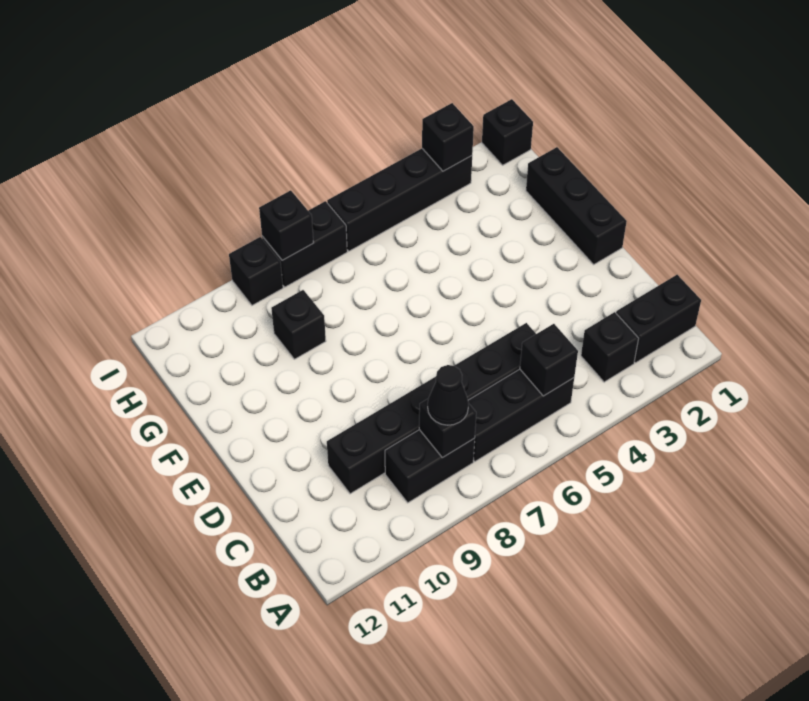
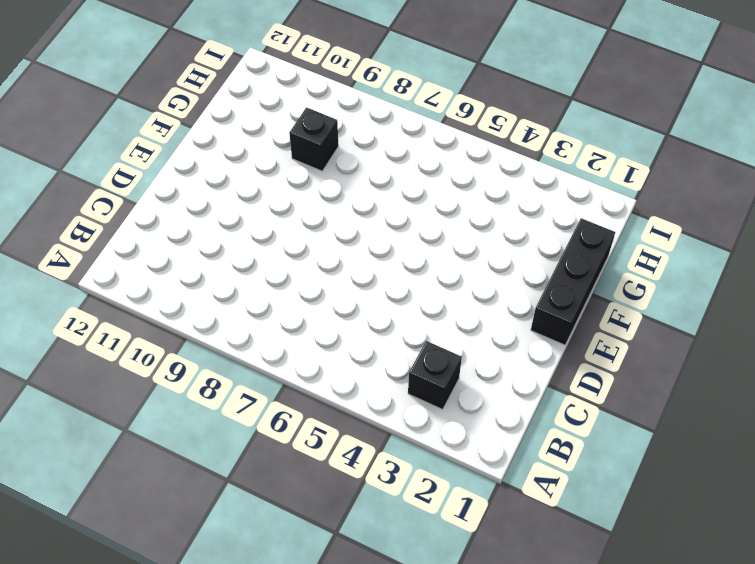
none -> black brick B1:B2 level 1
none -> black brick B5:B7 level 1
none -> black brick B8:B9 level 1

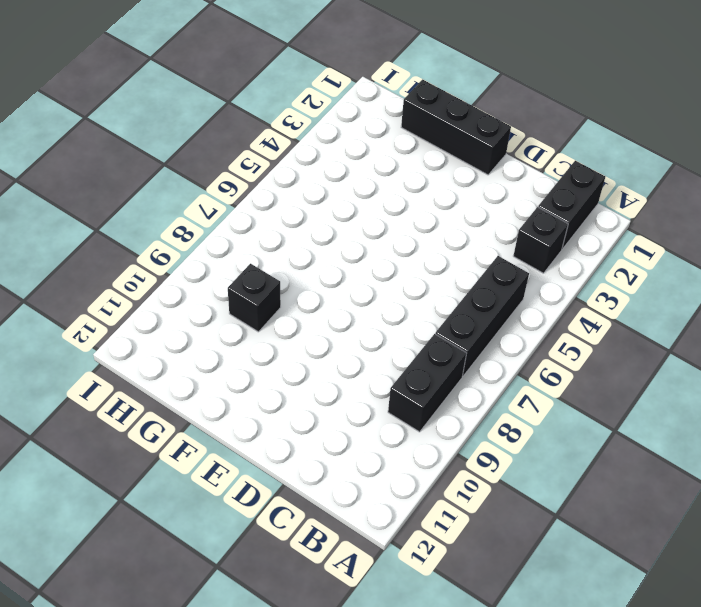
none -> black brick C5:C10 level 1
none -> black brick I1 level 1
none -> black brick I3:I6 level 1

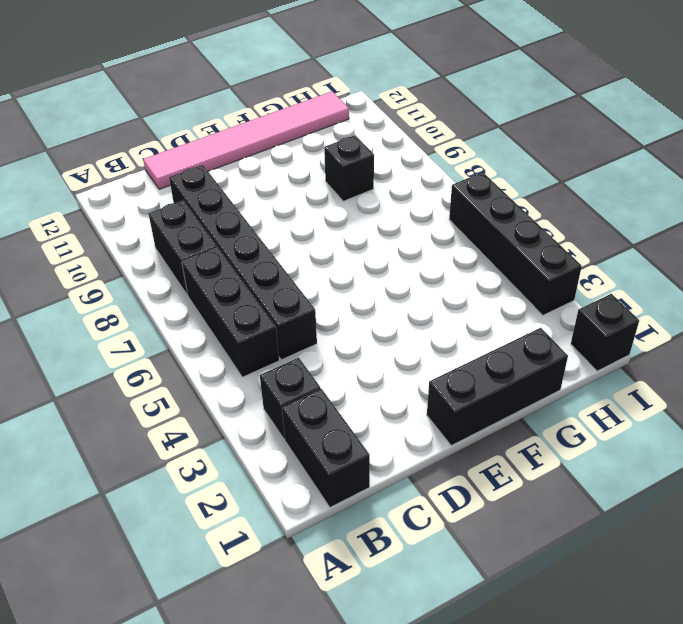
pink tile C12:H12 level 1 -> none
none -> black brick I7:I8 level 1
none -> black brick I9 level 1
none -> black brick B5 level 2

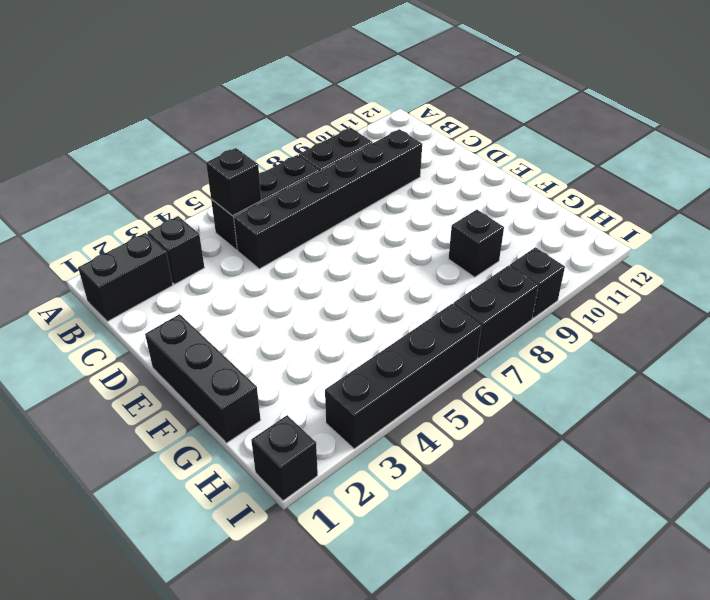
none -> black brick B8 level 2
none -> black brick I3 level 2
none -> black brick I8 level 2

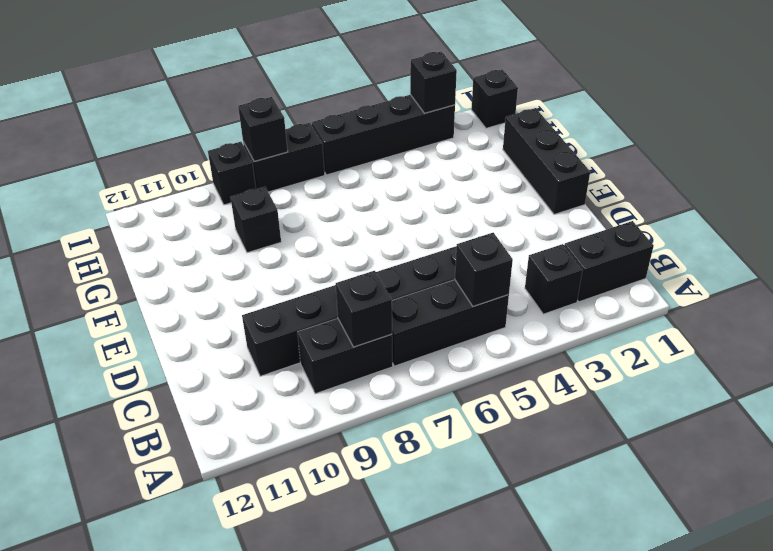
none -> black cone B8 level 3

